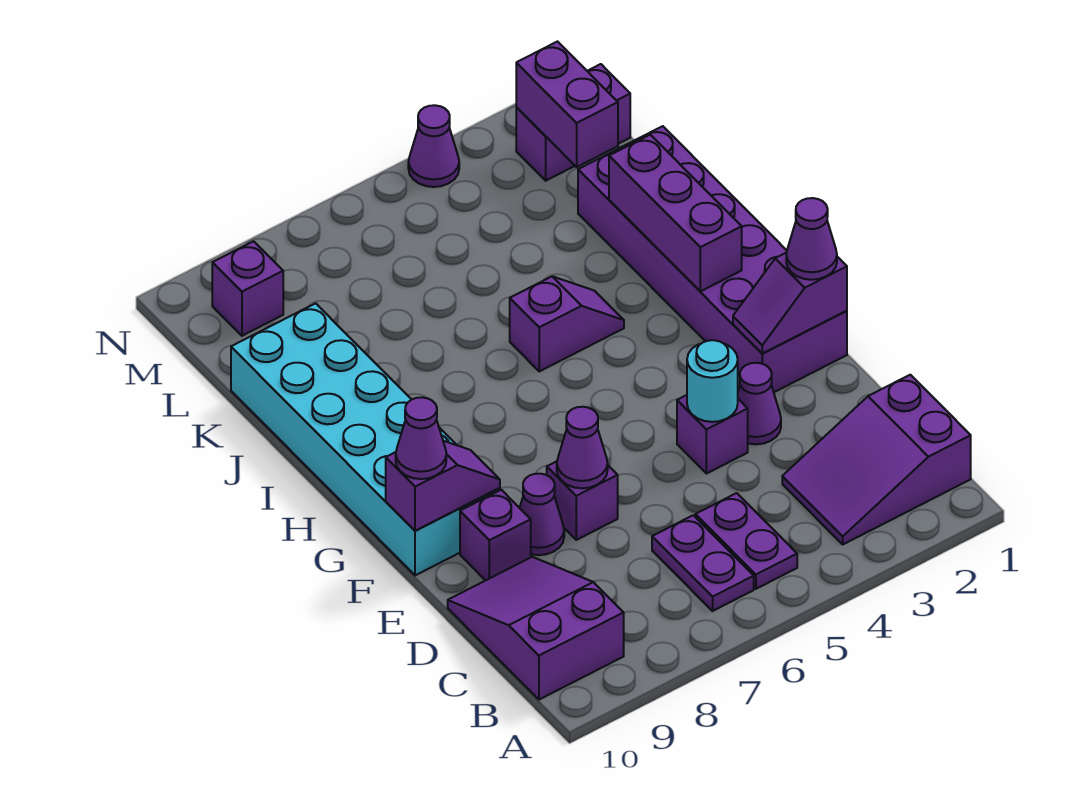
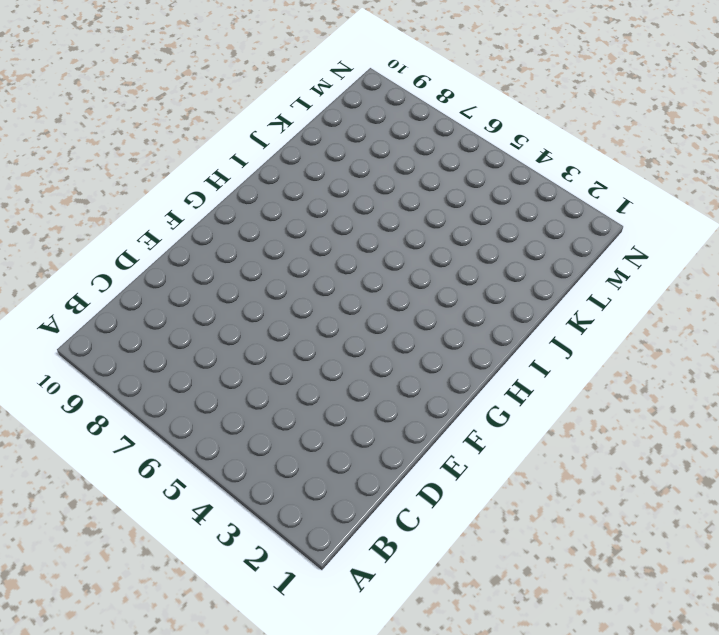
none -> purple slope B1:C3 level 1 top 1
none -> purple plate B5:C5 level 1
none -> purple plate B6:C6 level 1

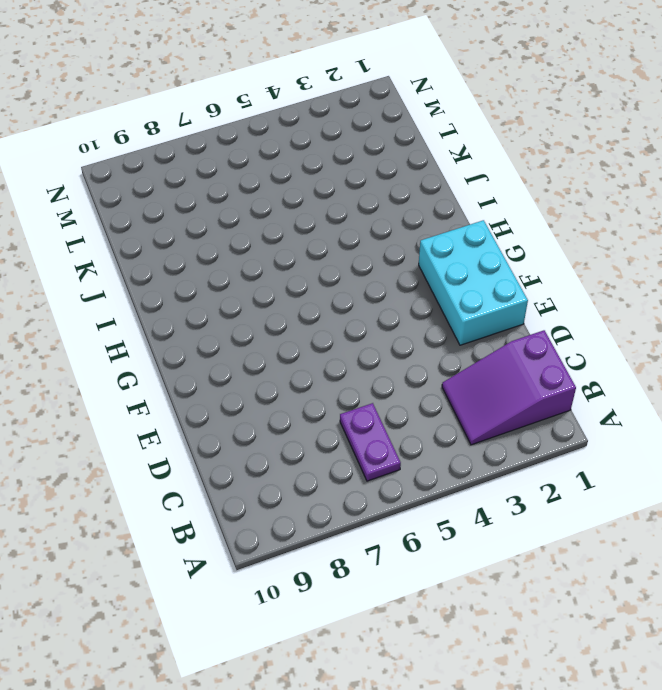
cyan brick E1:G2 level 1 -> purple brick F1:K2 level 1
none -> purple plate B5:C5 level 1
none -> purple slope B9:D10 level 1 top B
none -> purple cone E3 level 1

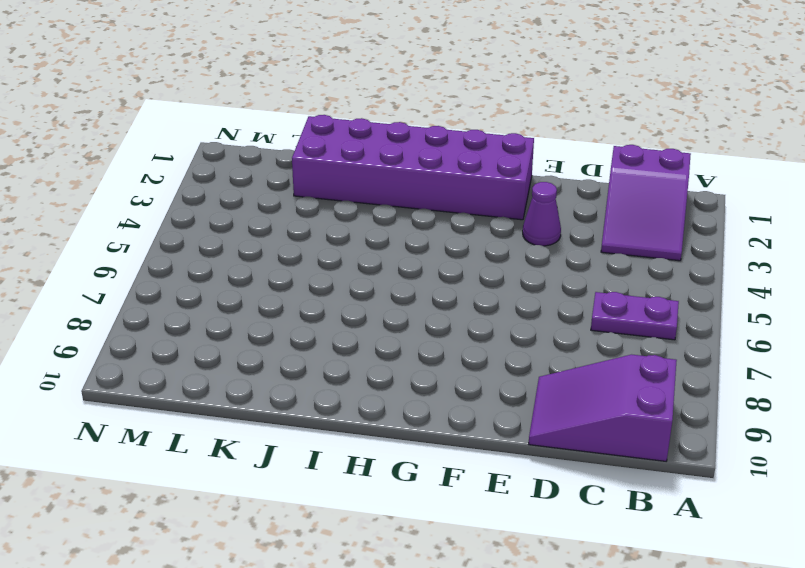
none -> purple plate B5:C5 level 1
none -> purple brick E4 level 1
none -> purple brick E7 level 1

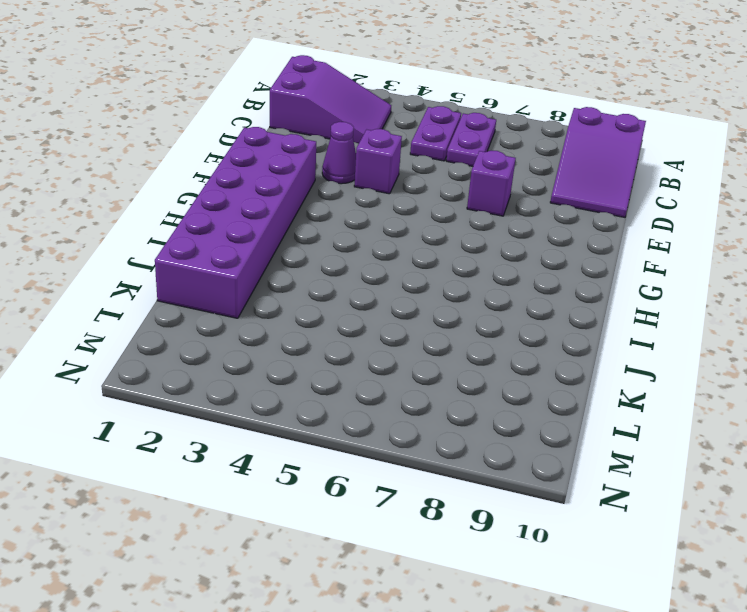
none -> purple cone E8 level 1
none -> purple brick E9 level 1
none -> cyan brick F9:K10 level 1

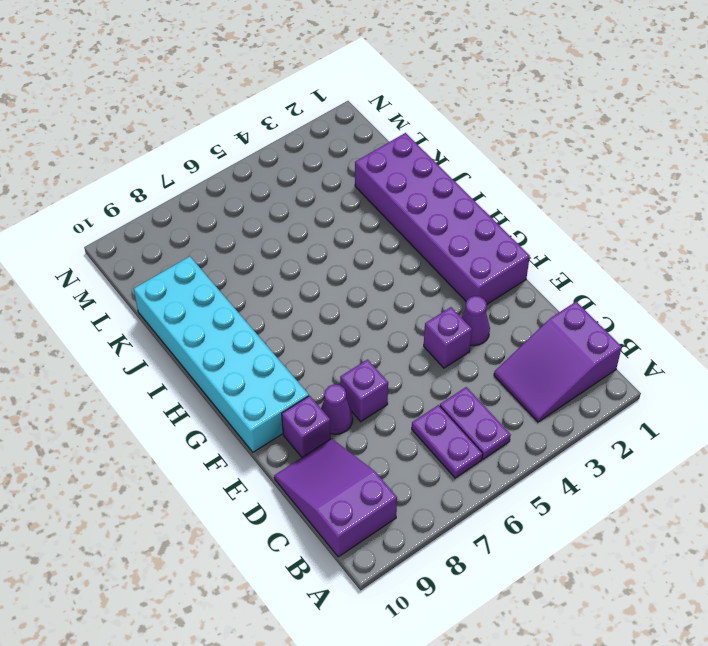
none -> purple slope I4:I5 level 1 top 5
none -> purple brick M1:M2 level 1
none -> purple brick M9 level 1

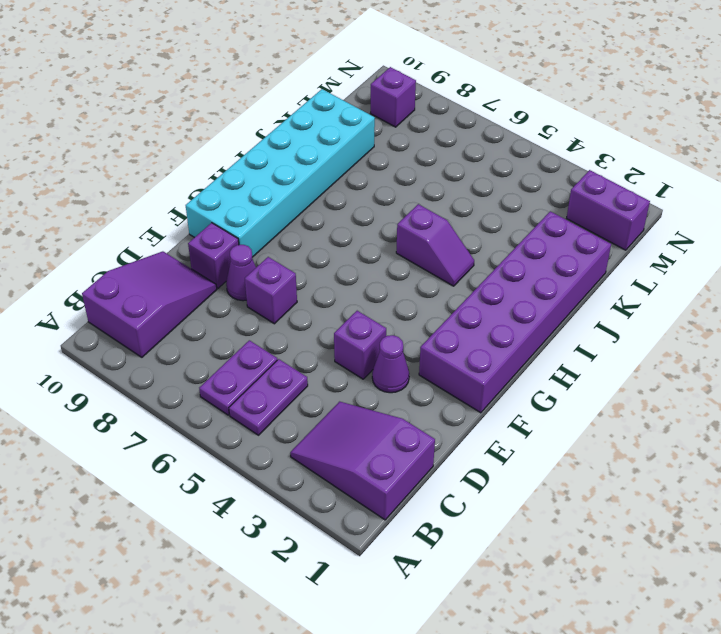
none -> purple cone N4 level 1
none -> cyan round brick E4 level 2
none -> purple cone E7 level 2

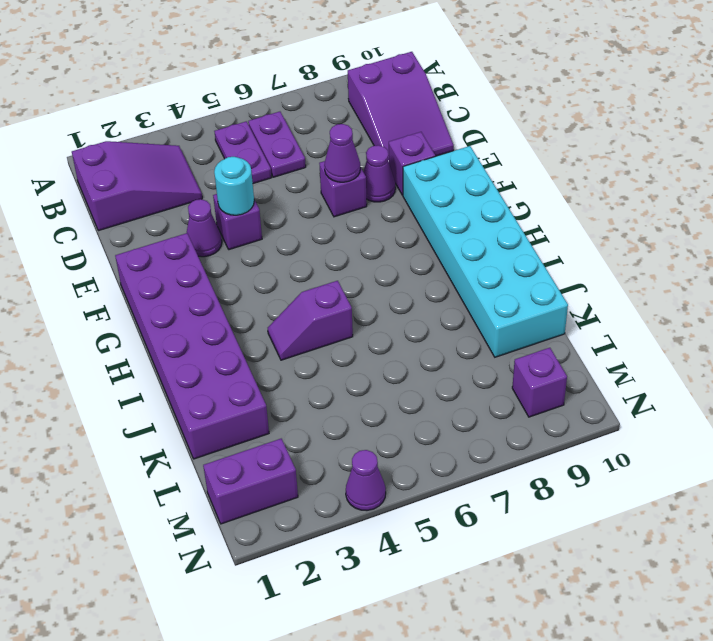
none -> purple slope F1:F2 level 2 top 1
none -> purple slope F9:F10 level 2 top 10
none -> purple brick H2:J2 level 2

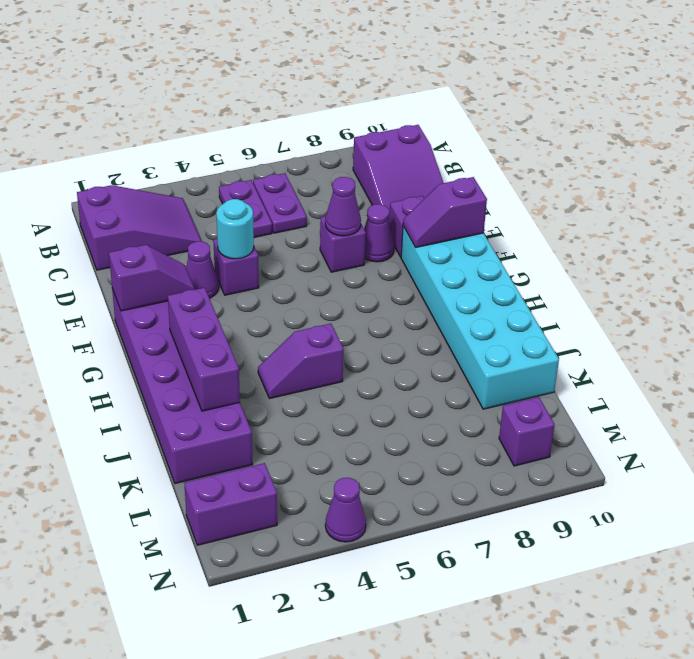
none -> purple brick L2:M2 level 2
none -> purple cone F1 level 3
none -> purple cone F10 level 3

